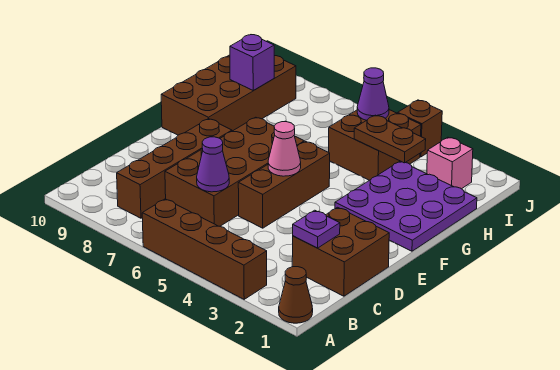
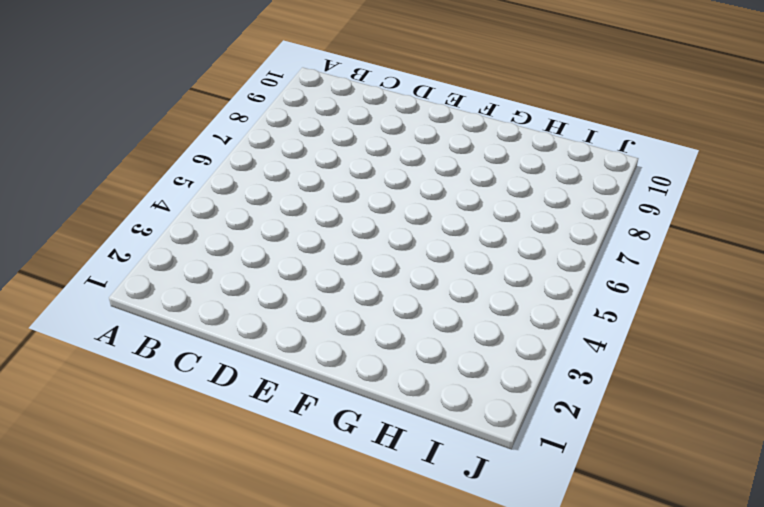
none -> brown cone A1 level 1
none -> brown brick A3:A6 level 1
none -> brown brick B8:E8 level 1

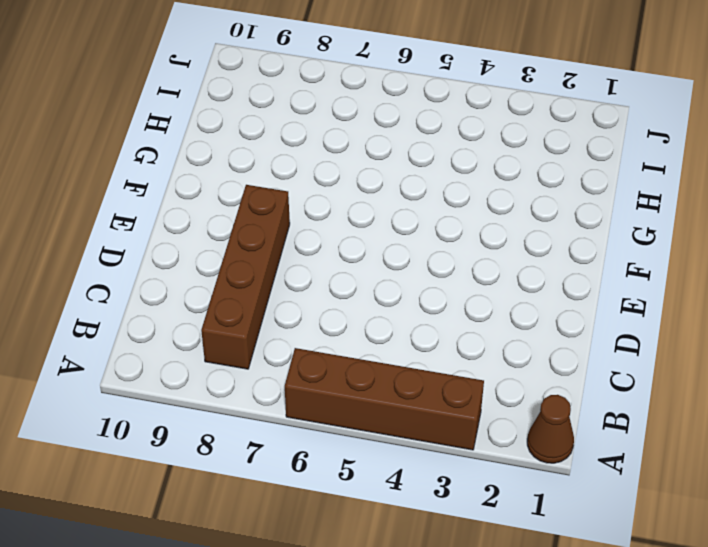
none -> brown brick C1:D2 level 1
none -> brown brick C6:F7 level 1
none -> brown brick D5:F5 level 1

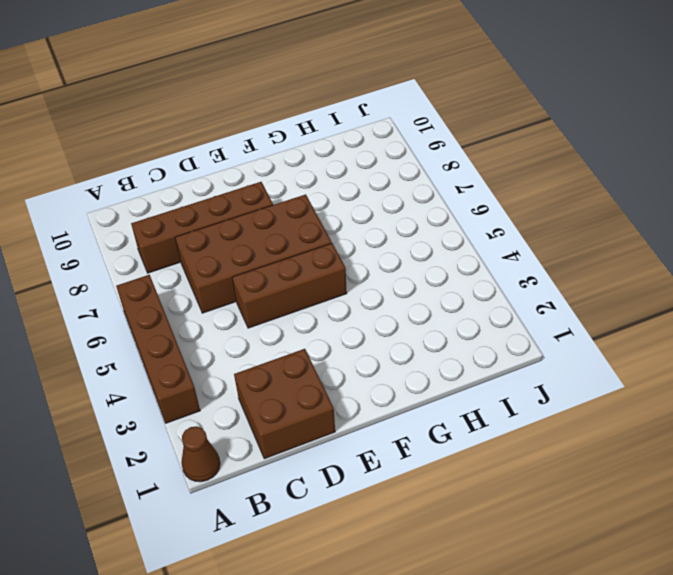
none -> purple plate F1:H3 level 1
none -> brown brick F9:I10 level 1
none -> brown brick H4:I5 level 1

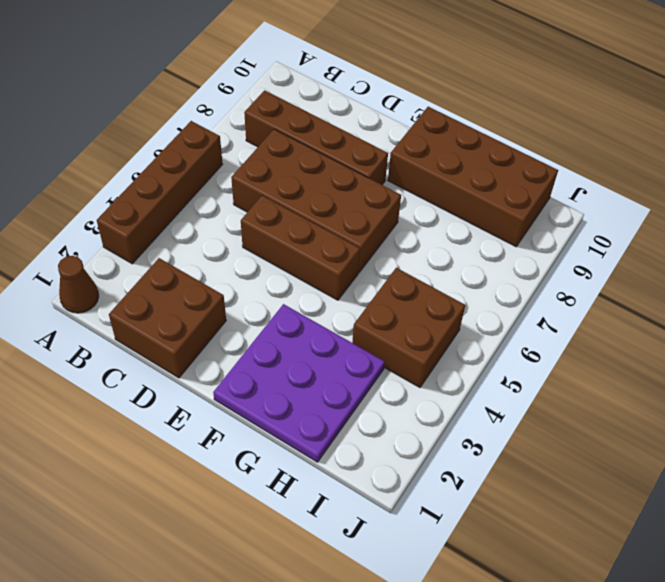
none -> pink brick I2 level 1
none -> brown brick J4 level 1
none -> purple plate C2 level 2

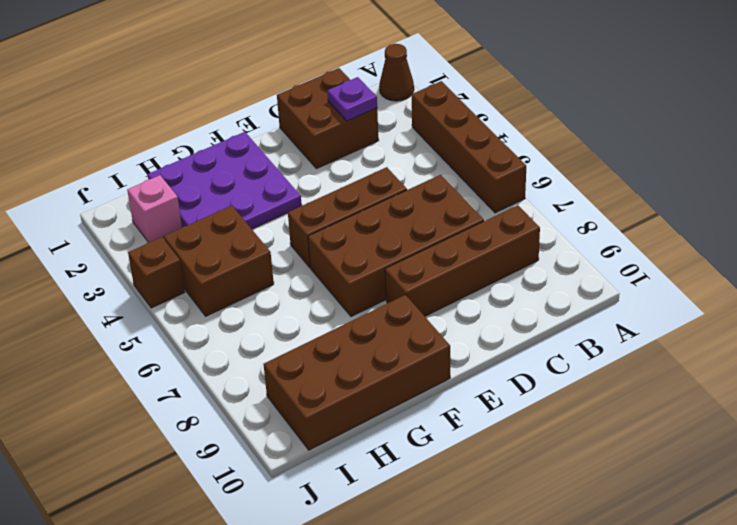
none -> purple cone C6 level 2
none -> pink cone E5 level 2
none -> brown plate H3:H4 level 2

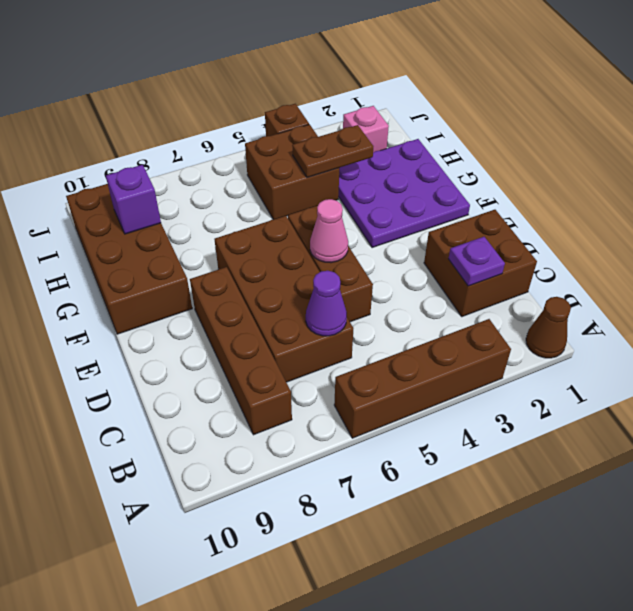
none -> purple cone I5 level 2

